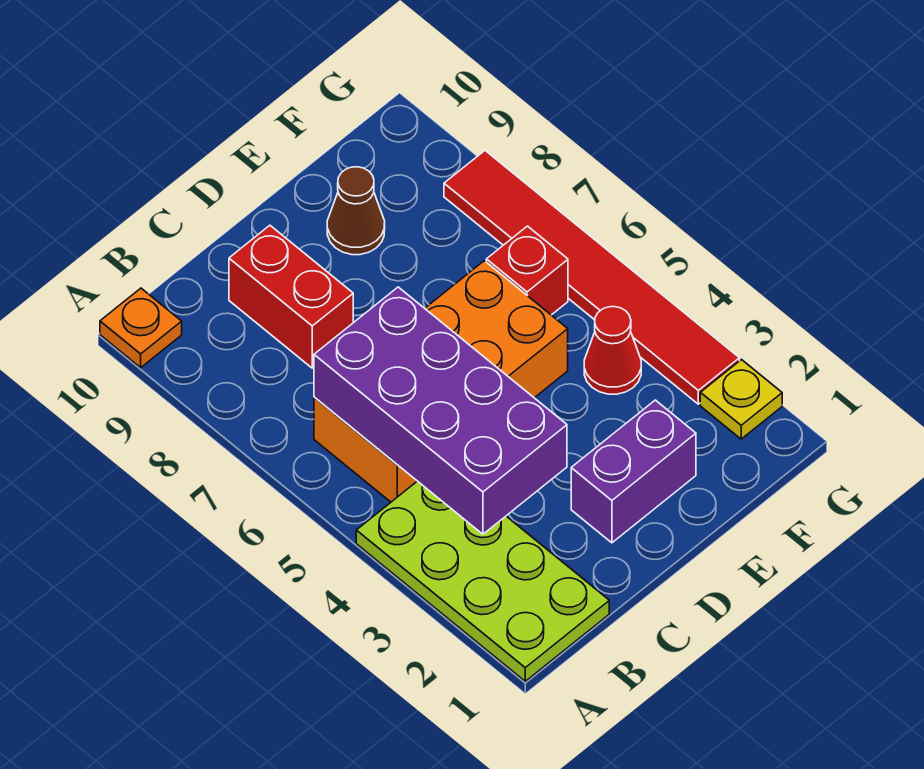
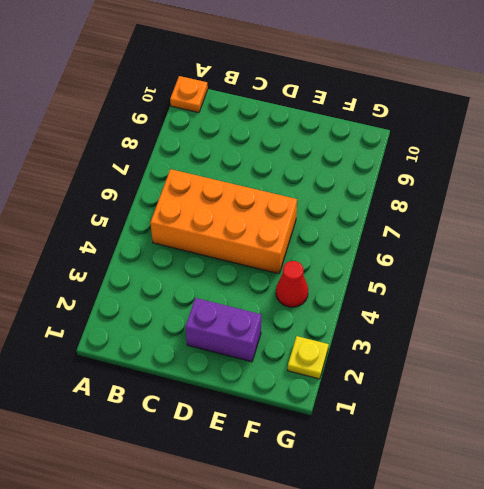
none -> lime plate A1:B4 level 1
none -> red brick C8:C9 level 1

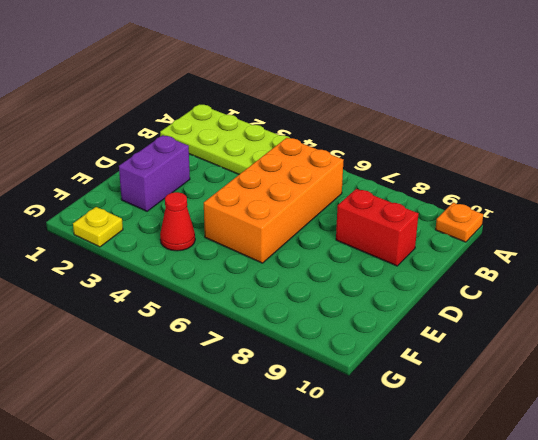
none -> brown cone E9 level 1
none -> red brick F6 level 1

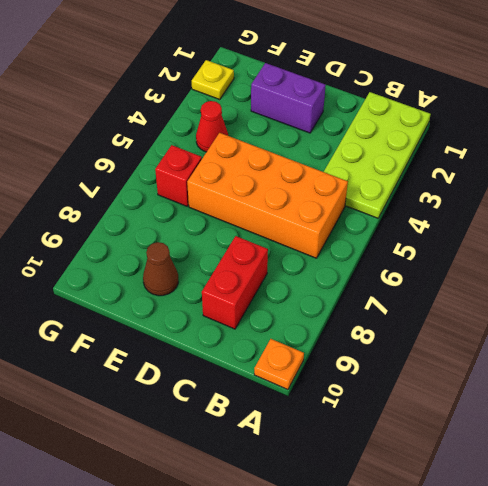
none -> red tile G3:G8 level 1
none -> purple brick B3:C6 level 2

